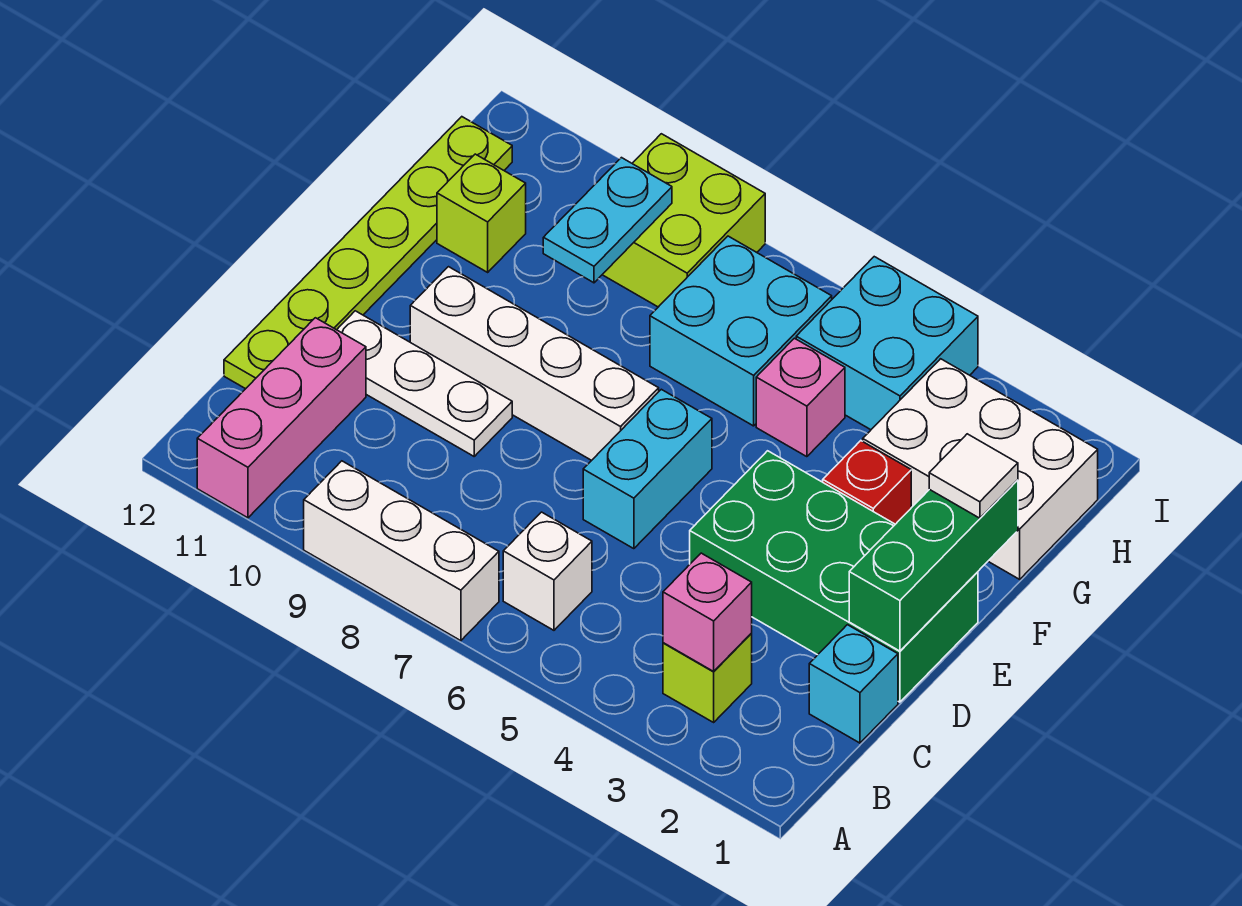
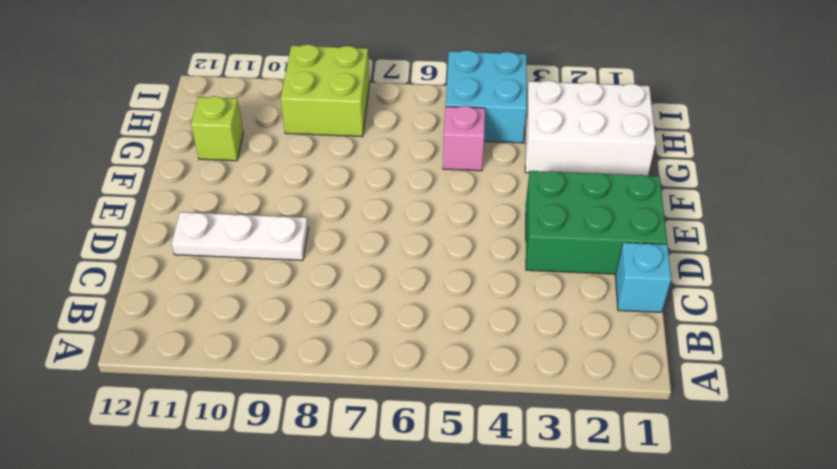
green brick D1:E3 level 1 -> green brick D1:E4 level 1
none -> white brick A7:A9 level 1
none -> pink brick A11:C11 level 1
none -> lime brick B3 level 1

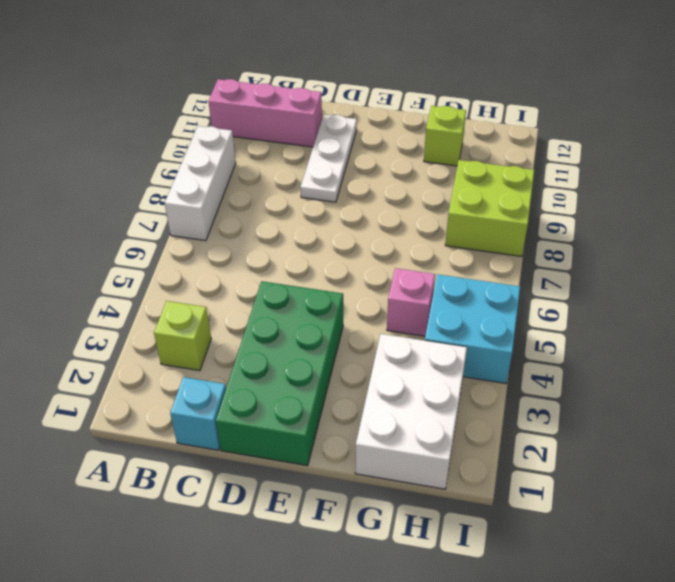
none -> white brick B6 level 1
none -> lime plate C12:H12 level 1
none -> cyan brick D6:E6 level 1

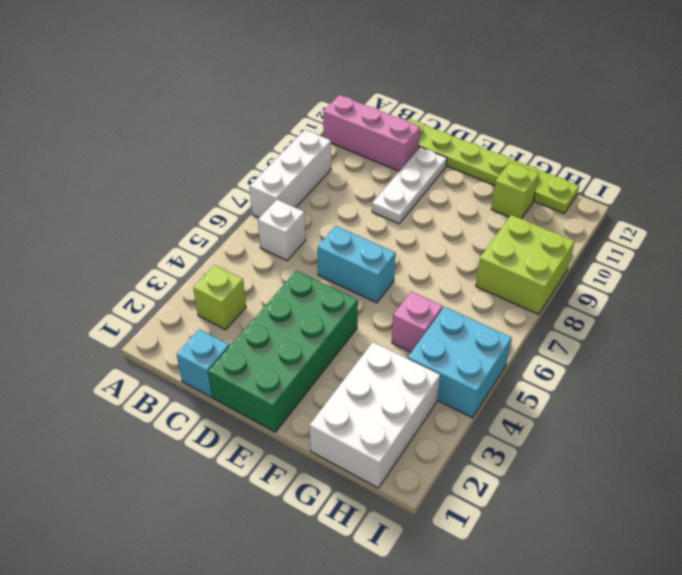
none -> white brick E7:E10 level 1
none -> red brick F3 level 1
none -> cyan brick G6:H7 level 1

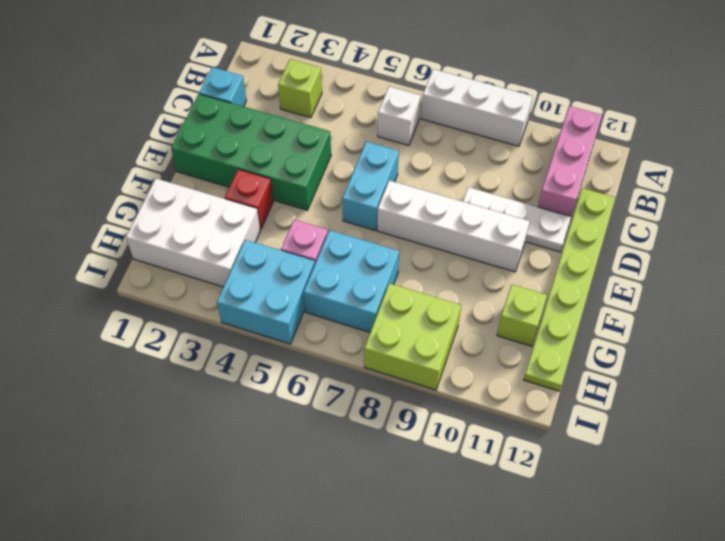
none -> pink brick B3 level 2
none -> green brick D1:F1 level 2
none -> cyan plate G9:H9 level 2

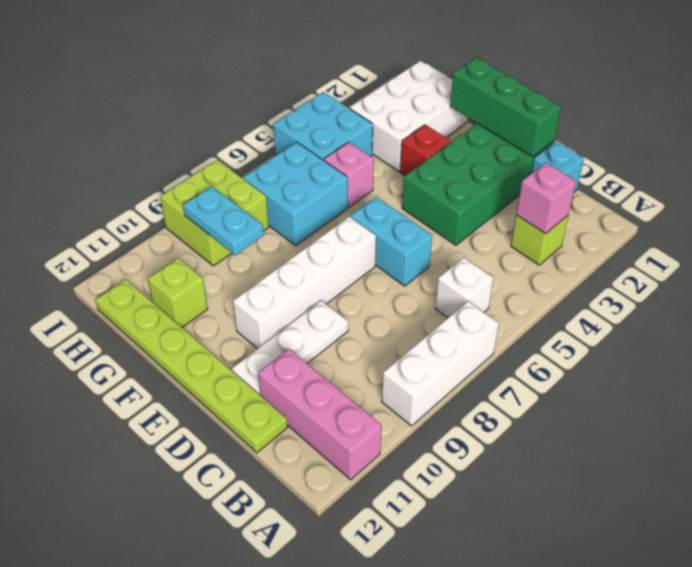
none -> white tile F1 level 3

